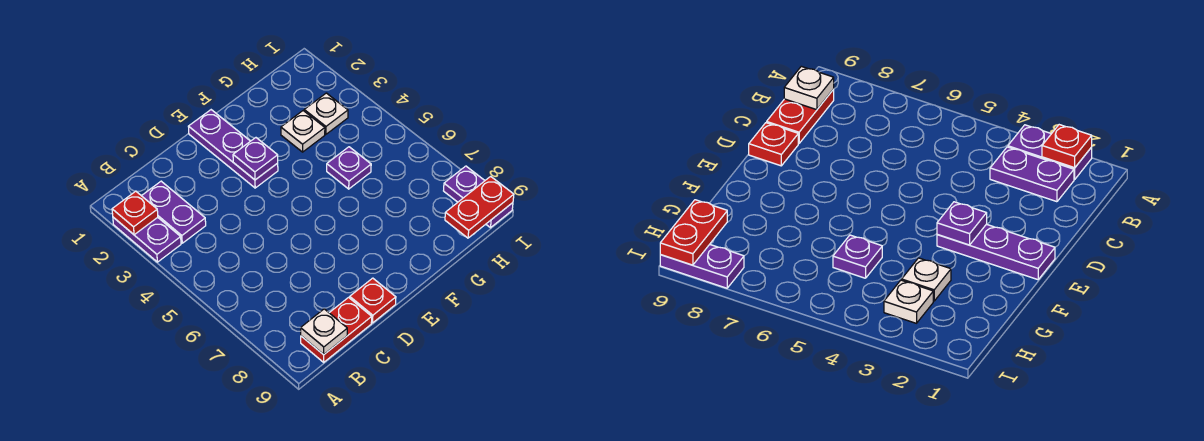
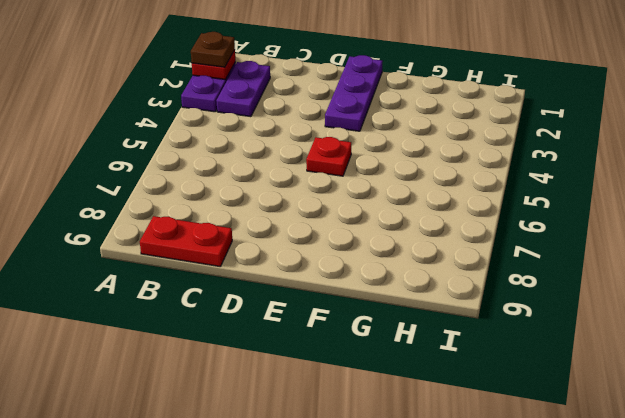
brown plate A2 level 3 -> none
red plate E5 level 1 -> red plate D9 level 1
none -> white plate G3 level 1
none -> purple plate G5 level 1
none -> white plate H3 level 1

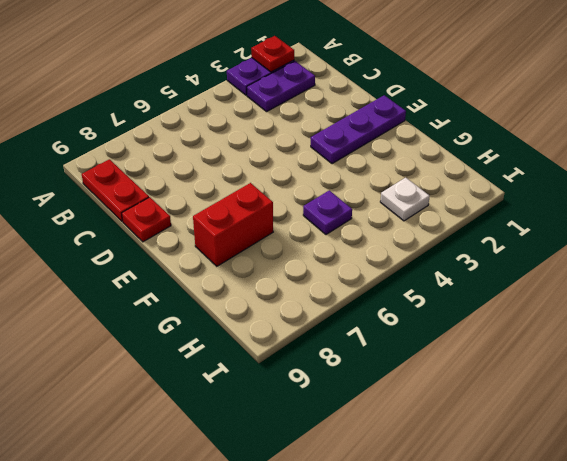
red brick F7:F8 level 1 -> none
none -> white plate G3 level 1
none -> purple plate I8:I9 level 1
none -> white plate B9 level 2

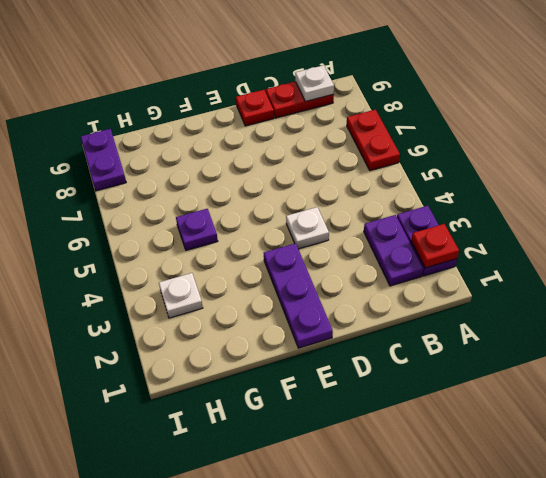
red plate A6:A7 level 1 -> red plate H9:I9 level 2
white plate D4 level 1 -> white plate G3 level 1
none -> purple plate E3 level 2

